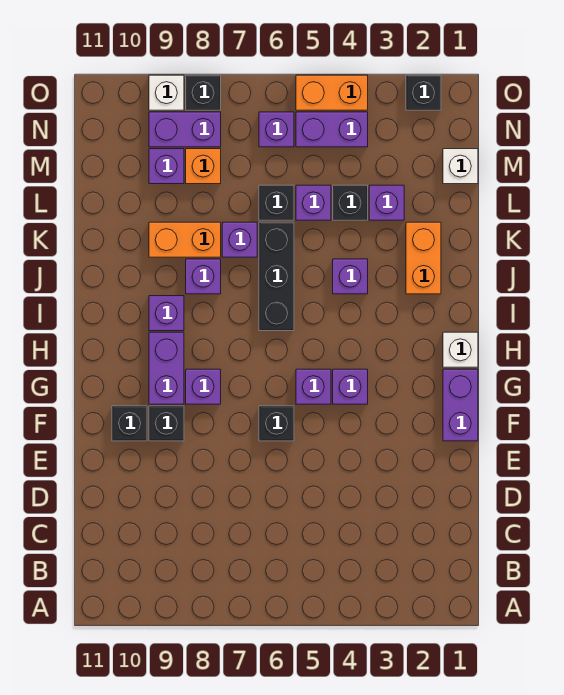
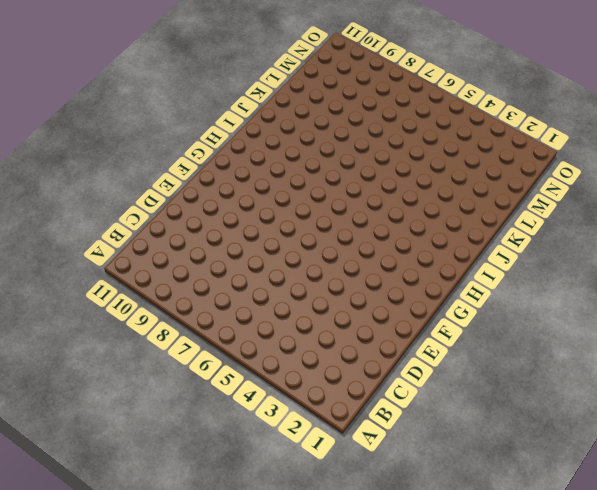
none -> purple brick F1:G1 level 1
none -> black brick F6 level 1
none -> black brick F9 level 1
none -> black brick F10 level 1

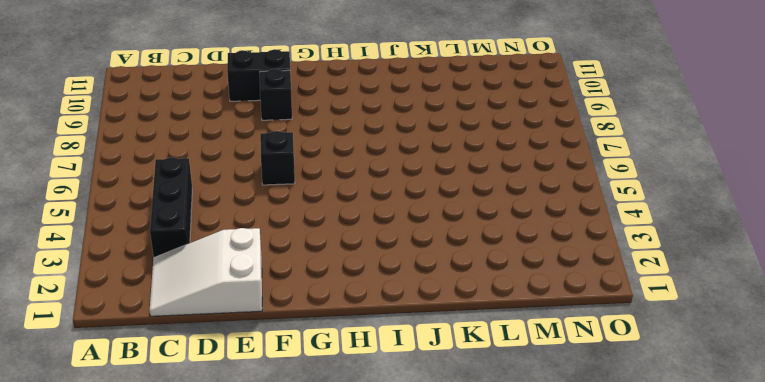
white slope C1:E2 level 1 top E -> none
black brick C3:C5 level 1 -> black brick I6:K6 level 1
black brick E10:F10 level 1 -> black brick F10 level 1
none -> purple brick F1:G1 level 1
none -> purple brick G4 level 1
none -> purple brick G5 level 1
none -> purple brick G8 level 1

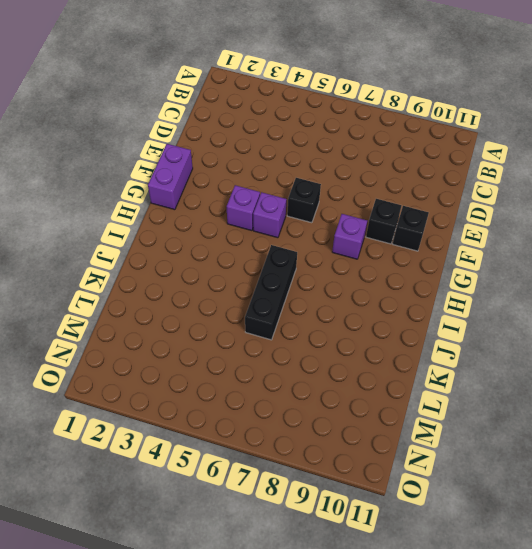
none -> purple brick G9:H9 level 1
none -> white brick H1 level 1
none -> purple brick I9 level 1
none -> orange brick J2:K2 level 1

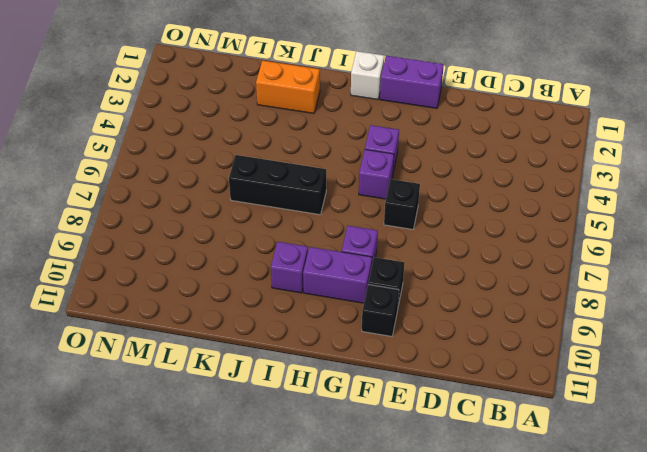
none -> purple brick J4 level 1
none -> purple brick J8 level 1
none -> purple brick K7 level 1
none -> orange brick K8:K9 level 1

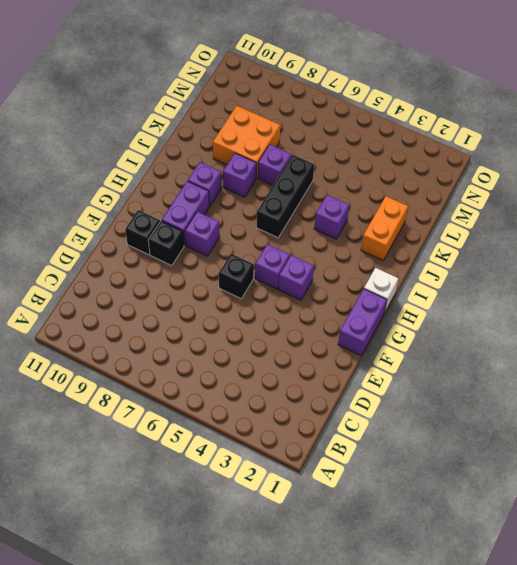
orange brick K8:L9 level 1 -> orange brick K8:K9 level 1
none -> purple brick L3 level 1
none -> black brick L4 level 1
none -> purple brick L5 level 1
none -> black brick L6 level 1

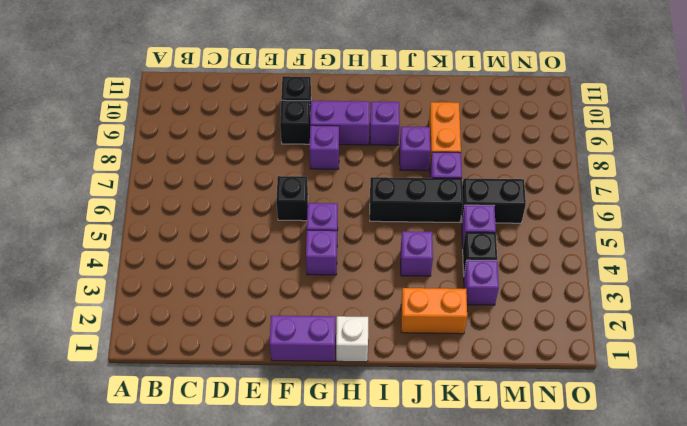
black brick L6:M6 level 1 -> black brick L6 level 1
none -> white brick M1 level 1
none -> orange brick M8 level 1
none -> purple brick M9 level 1
none -> purple brick N4:N5 level 1

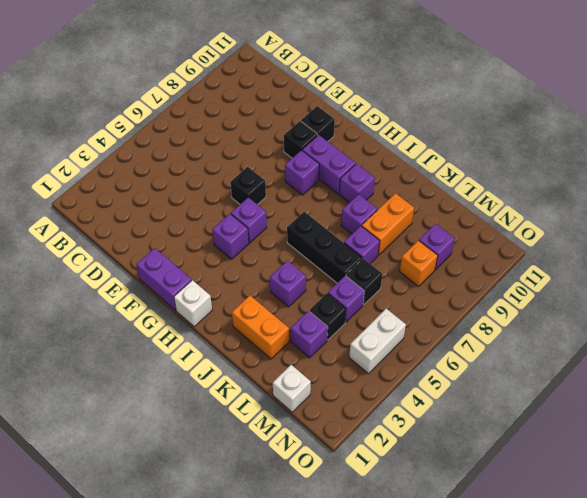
white brick N4:N5 level 1 -> purple brick N4:N5 level 1
none -> purple brick N6 level 1
none -> purple brick N8:N9 level 1
none -> black brick O2 level 1
none -> orange brick O4:O5 level 1

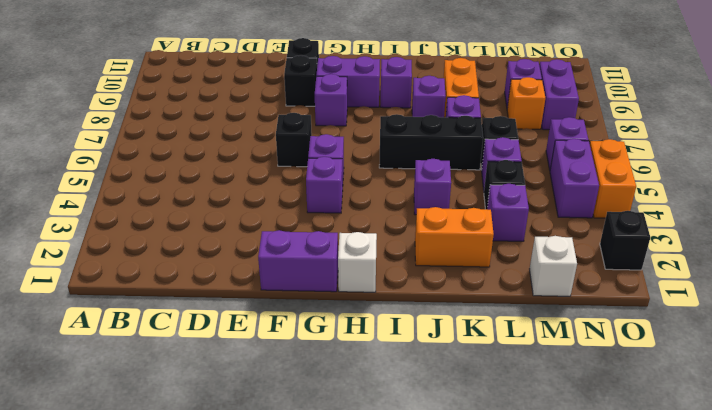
none -> black brick O8 level 1
none -> white brick O9 level 1

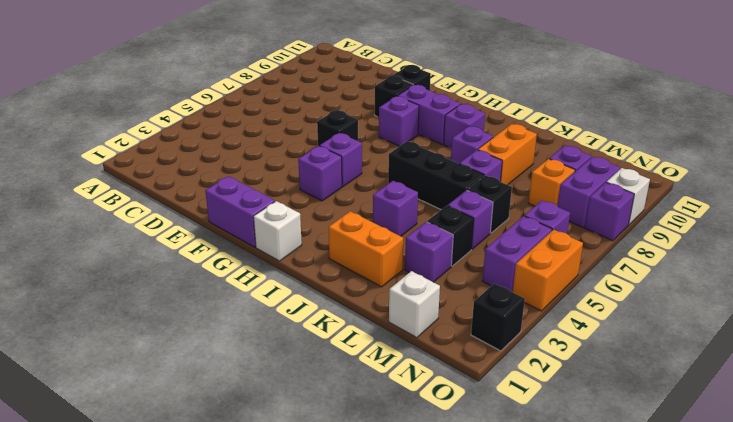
purple brick O8 level 1 -> black brick O8 level 1

